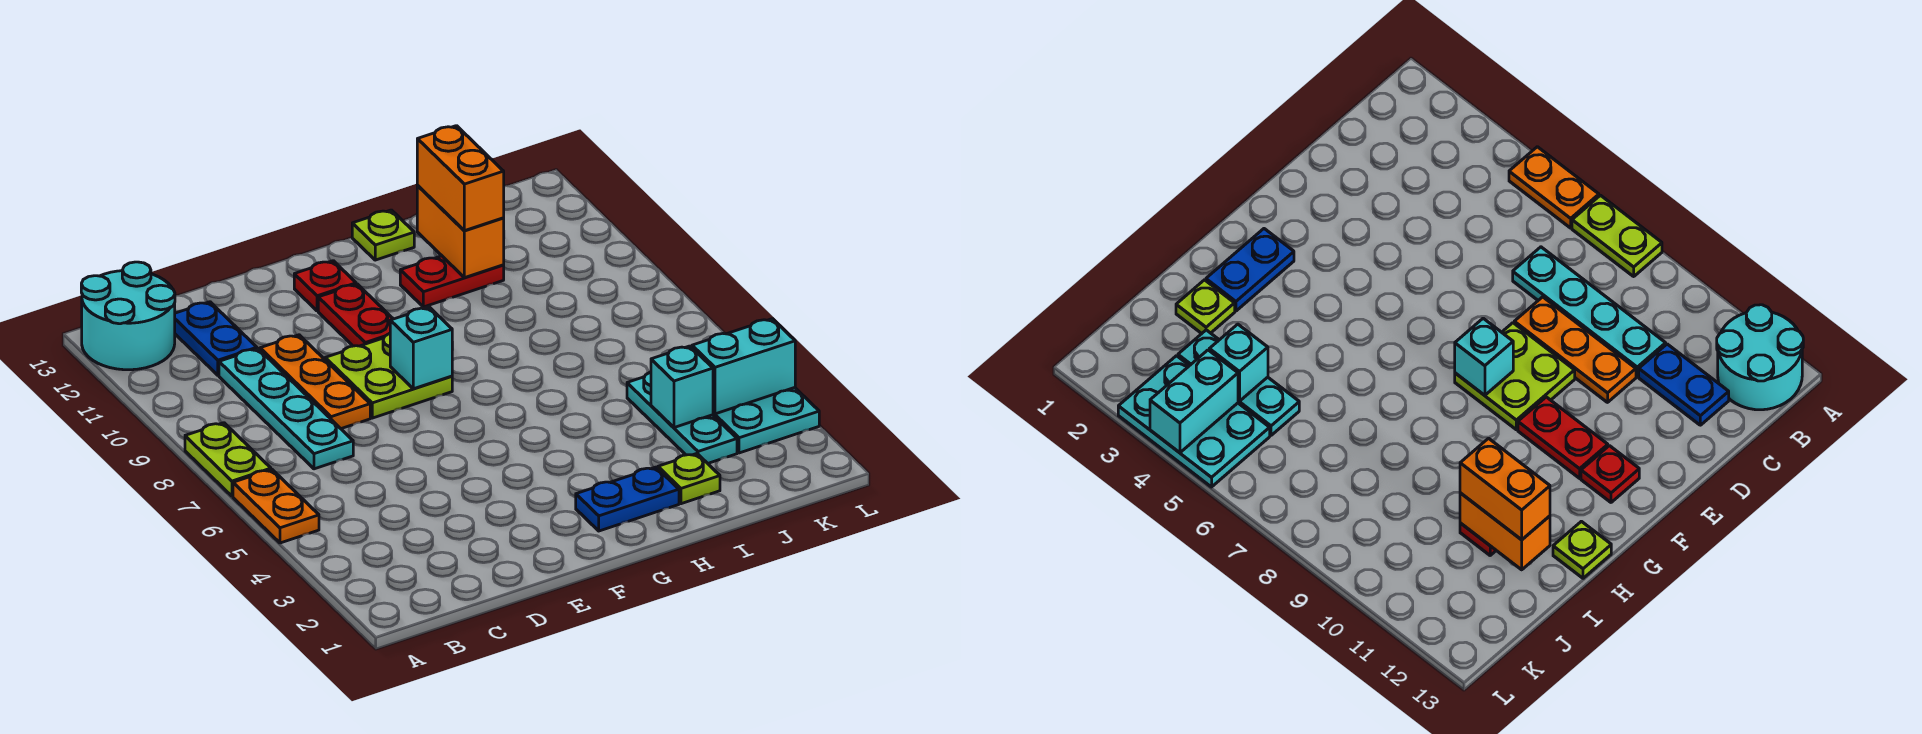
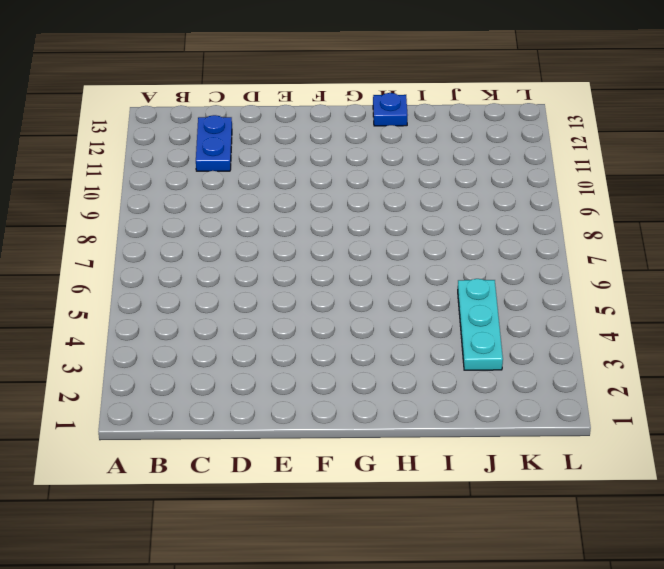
blue plate H13 level 1 -> lime plate H13 level 1
none -> orange plate A5:A6 level 1
none -> lime plate A7:A8 level 1
none -> cyan round brick A12:B13 level 1

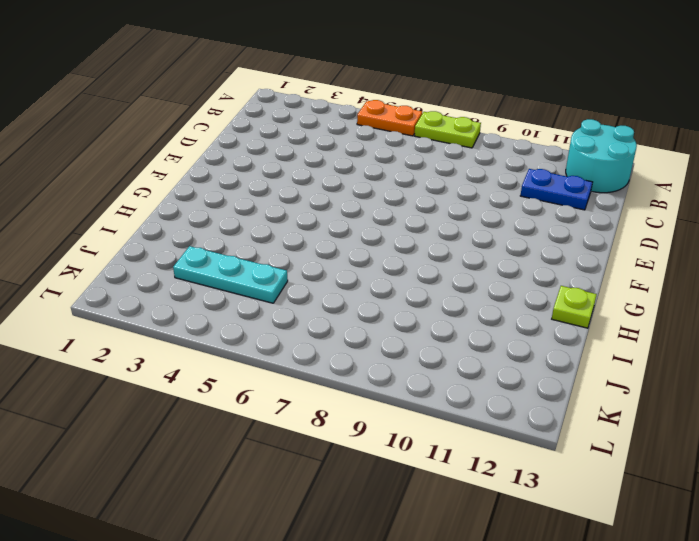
none -> cyan plate C7:C10 level 1
none -> orange plate D8:D10 level 1
none -> lime plate E8:F9 level 1

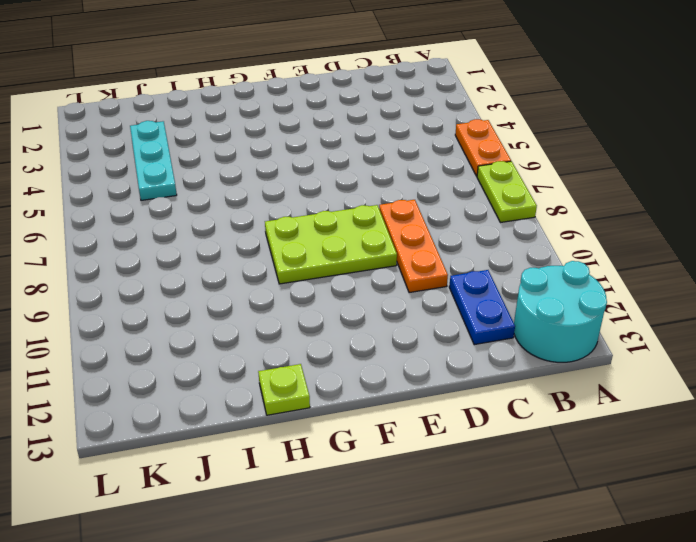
lime plate E8:G9 level 1 -> lime plate E8:F9 level 1
none -> cyan plate C7:C10 level 1
none -> red plate F10:F11 level 1
none -> red plate F12 level 1

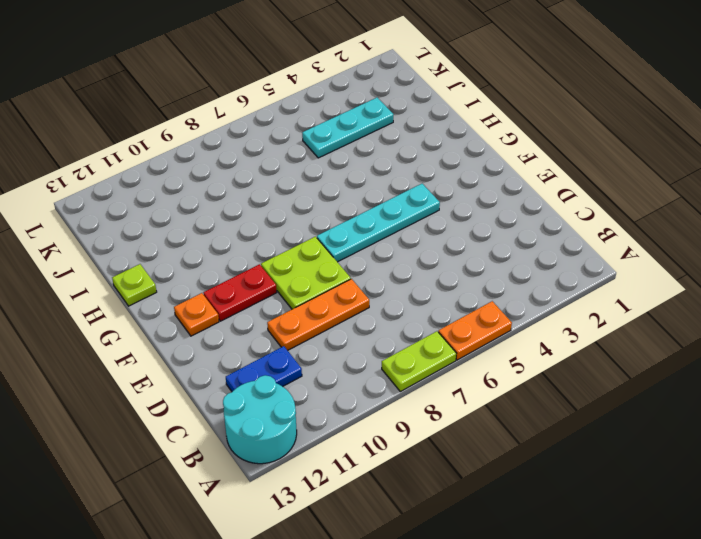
cyan plate F4:F7 level 1 -> cyan plate C7:C10 level 1
orange plate F12 level 1 -> red plate F12 level 1
none -> blue plate G2:H2 level 1
none -> red plate H11:I11 level 1
none -> lime plate I2 level 1

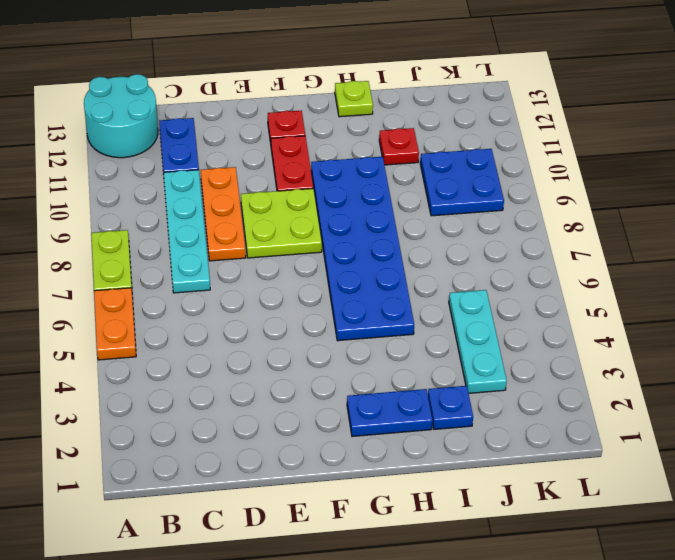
blue plate G5:H10 level 1 -> none
blue plate I2 level 1 -> lime plate I2 level 1
red plate I11 level 1 -> red plate H11:I11 level 1
blue plate J9:K10 level 1 -> none
none -> cyan plate K3:L5 level 1
none -> cyan brick F8 level 2
none -> orange brick I11:I12 level 2

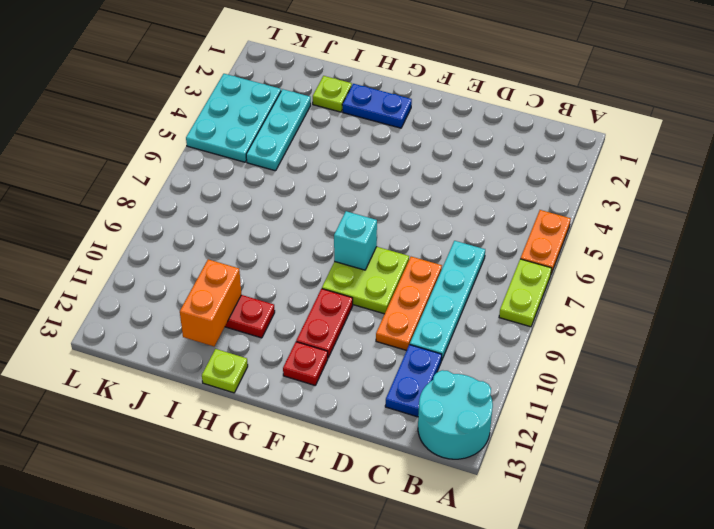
none -> cyan brick J4 level 2
none -> cyan brick K4:L4 level 2
none -> orange brick I11:I12 level 3

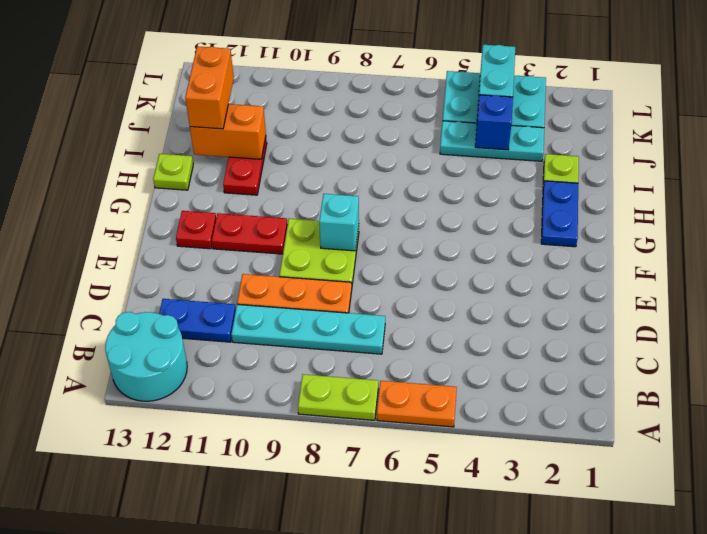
orange brick I12:J12 level 3 -> orange brick I11:I12 level 3
blue brick J4 level 2 -> cyan brick J4 level 2

